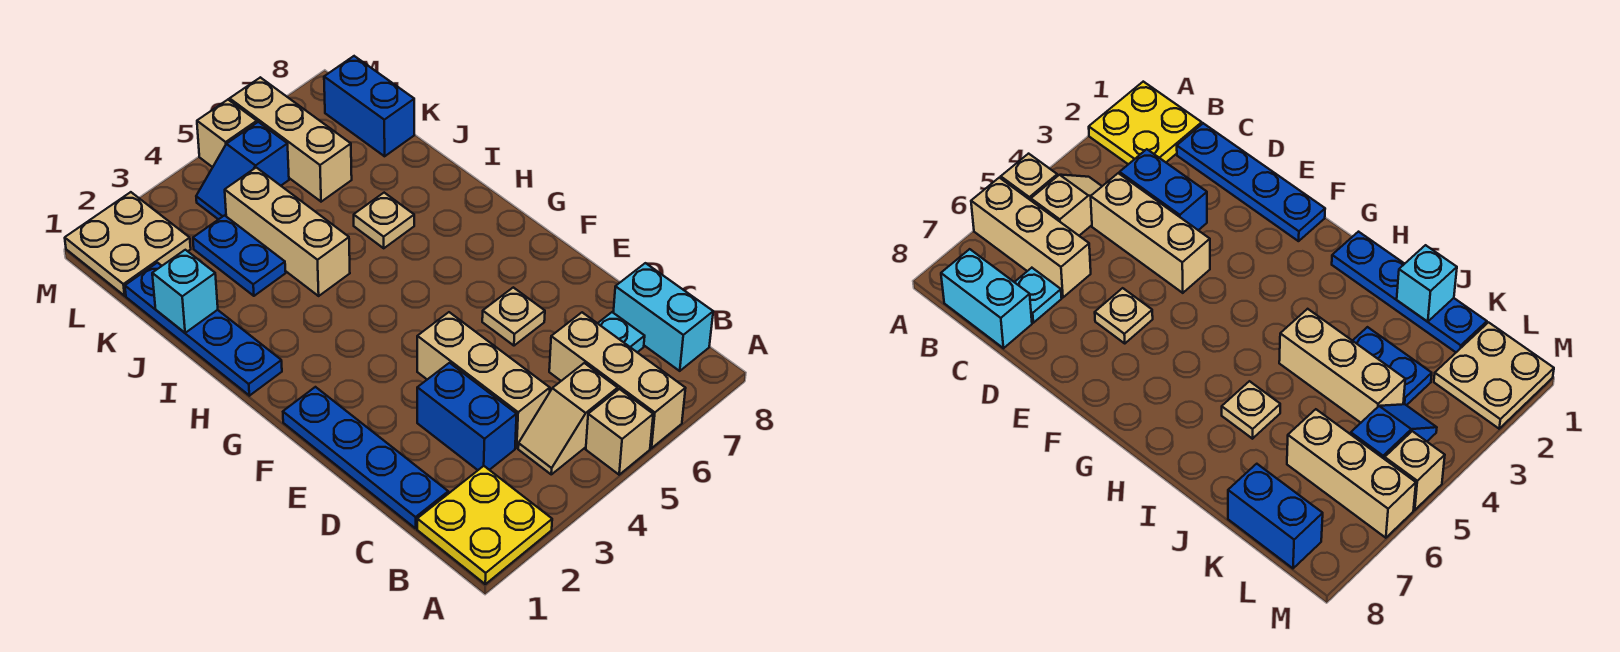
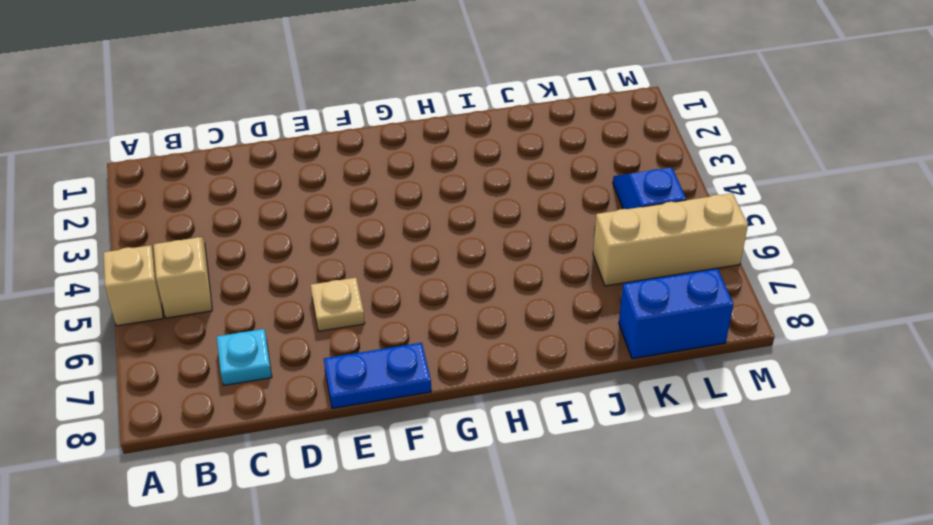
blue plate E8:F8 level 1 -> blue plate J3:K3 level 1
none -> yellow plate A1:B2 level 1
none -> tan brick A6:C6 level 1
none -> cyan brick B8:C8 level 1

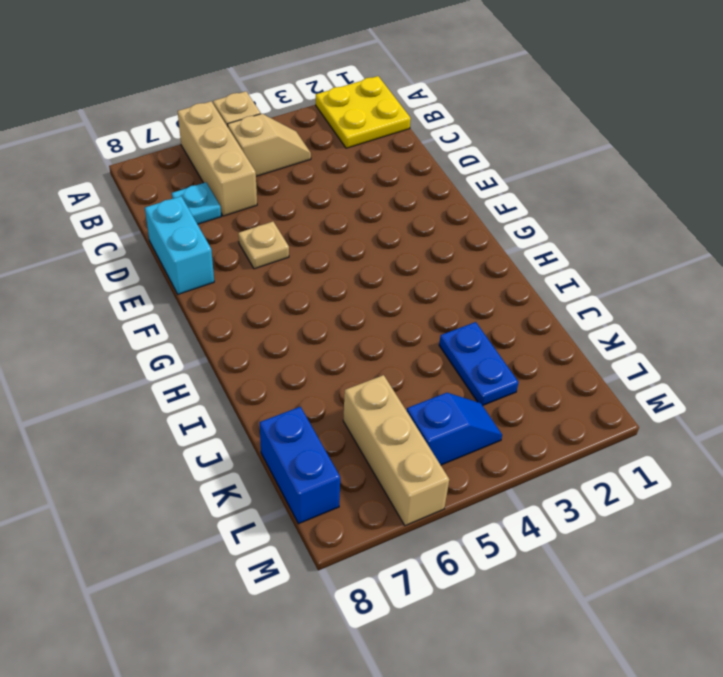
cyan brick D8:E8 level 1 -> cyan brick B8:C8 level 1
none -> blue plate C1:F1 level 1
none -> blue brick C3:D3 level 1
none -> tan brick C4:E4 level 1

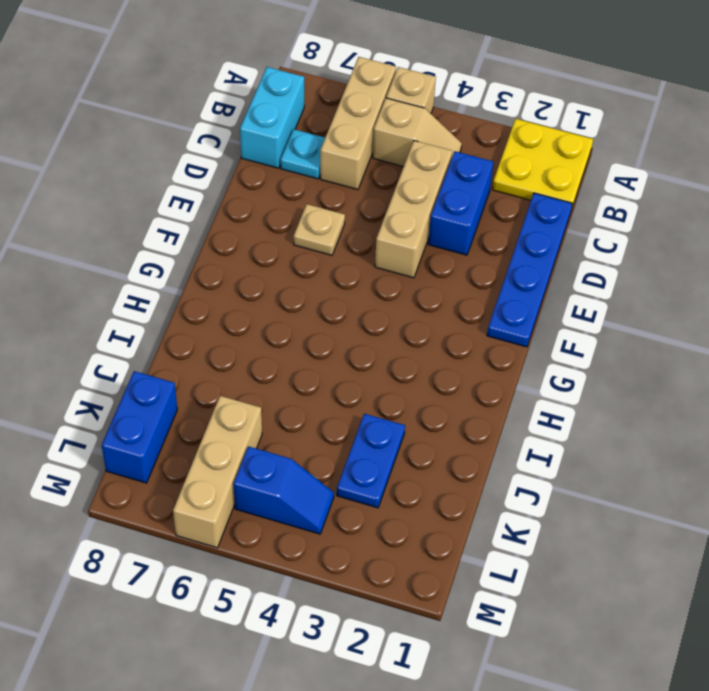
none -> blue plate H1:K1 level 1
none -> tan brick I4:K4 level 1
none -> tan plate I6 level 1

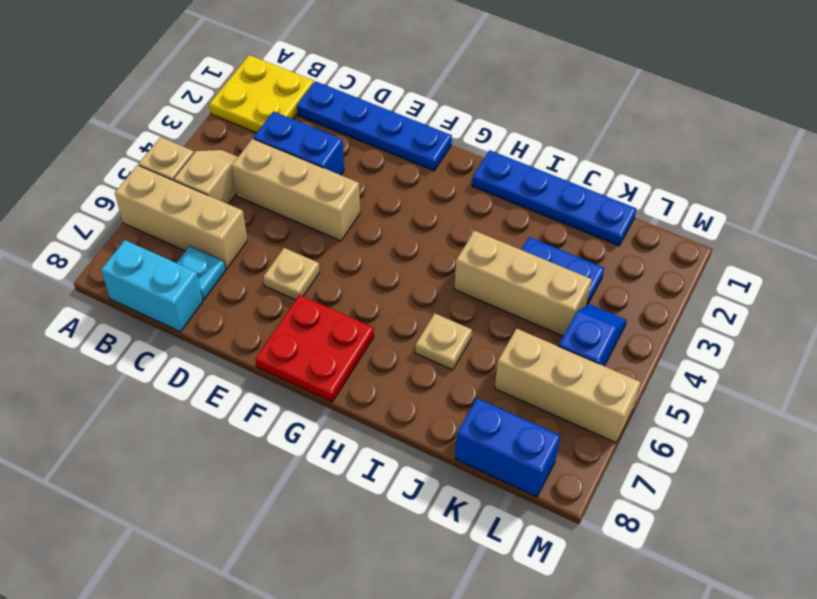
red plate F7:G8 level 1 -> none
none -> tan plate L1:M2 level 1
none -> tan brick M5 level 1
none -> cyan brick J1 level 2

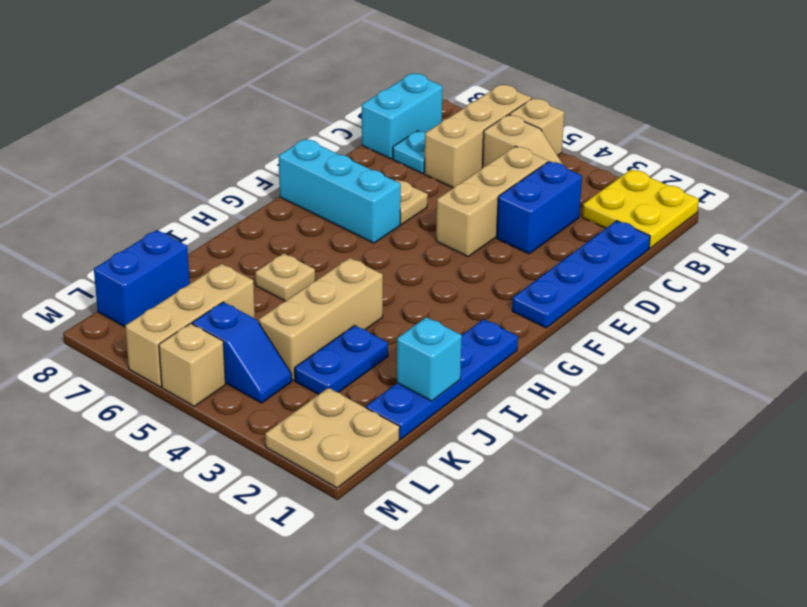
cyan brick F6:F8 level 1 -> none

